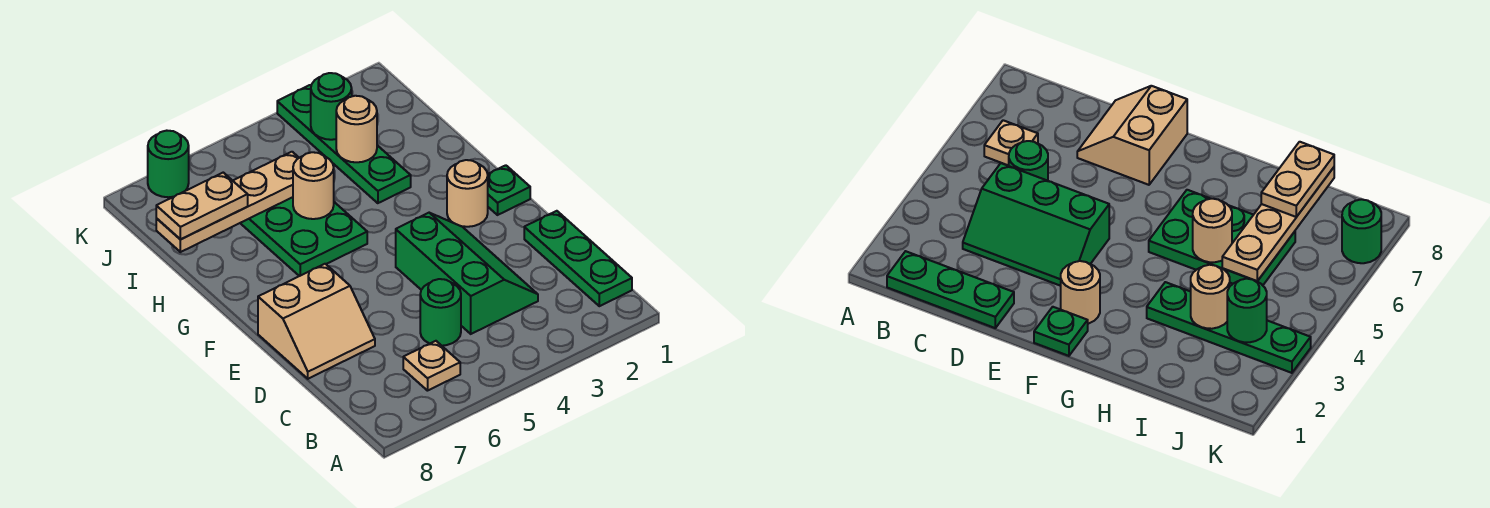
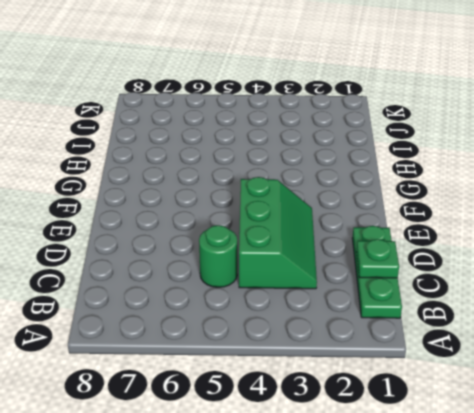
green plate C1 level 2 -> green plate F1 level 1
none -> tan plate B6 level 1
none -> tan slope D7:E8 level 1 top E
none -> tan round brick F2 level 1

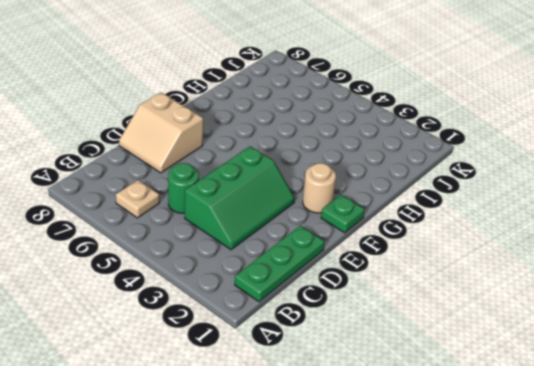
none -> green plate G5:I6 level 1
none -> green plate H3:K3 level 1
none -> green round brick K7 level 1

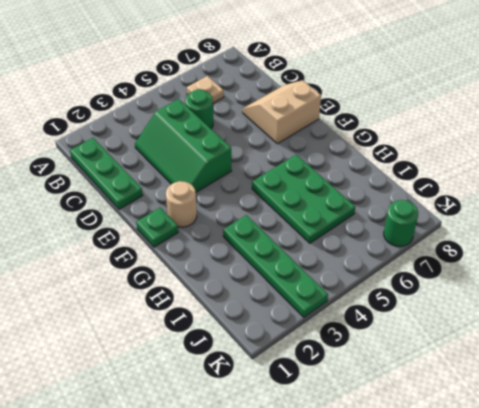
none -> tan round brick H5 level 2
none -> tan round brick I3 level 2
none -> tan plate I5:I8 level 2

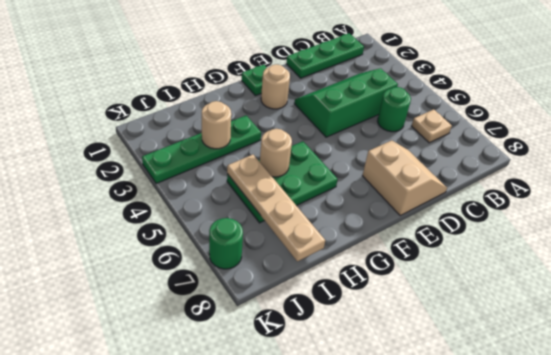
none -> green round brick J3 level 2
none -> tan plate I7:I8 level 3

